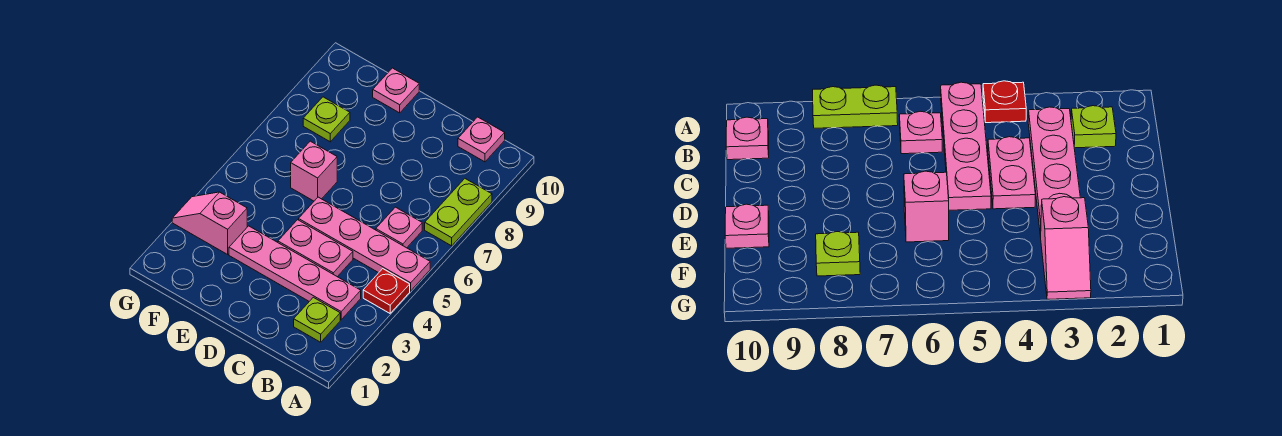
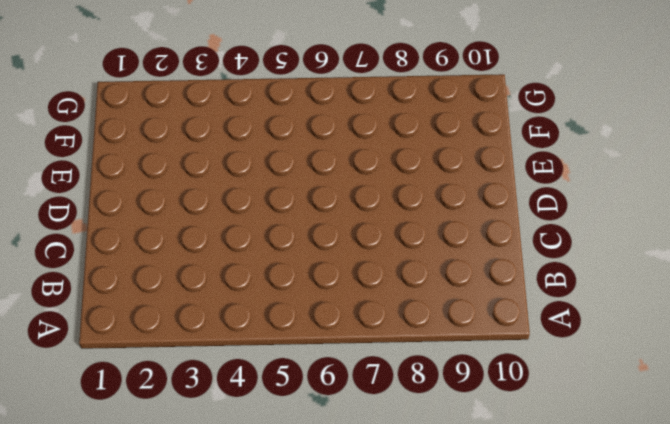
none -> red plate A4 level 1
none -> pink plate A5:D5 level 1
none -> lime plate A7:A8 level 1

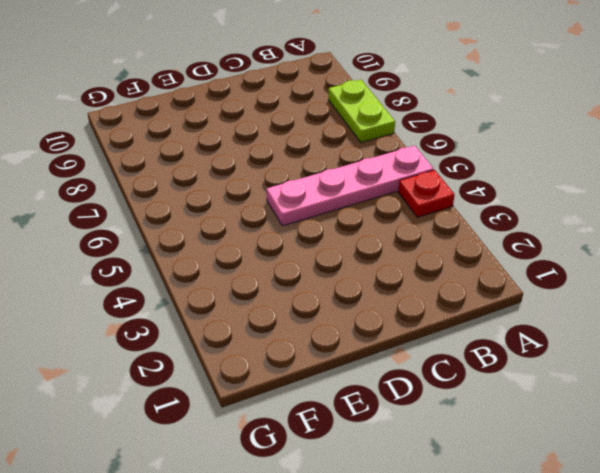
none -> lime plate B2 level 1
none -> pink plate B3:E3 level 1
none -> pink plate B6 level 1

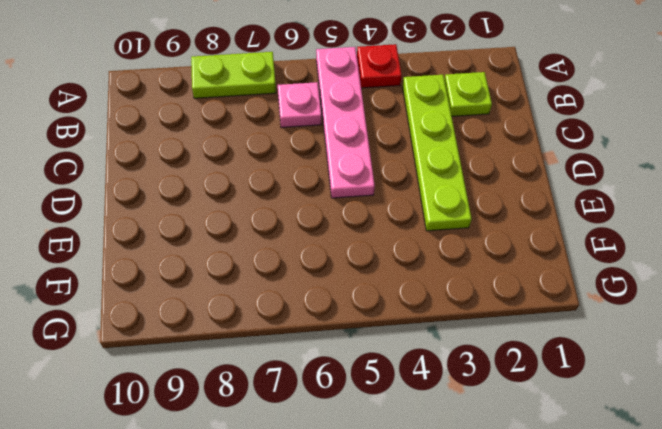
lime plate B3:E3 level 1 -> pink plate B3:E3 level 1
none -> pink plate B10 level 1
none -> pink plate C4:D4 level 1
none -> pink brick E6 level 1

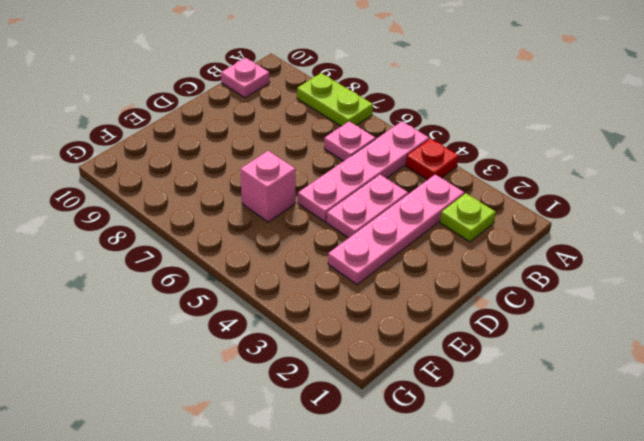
none -> pink plate E10 level 1
none -> pink slope F3:G3 level 1 top F
none -> lime plate F8 level 1

